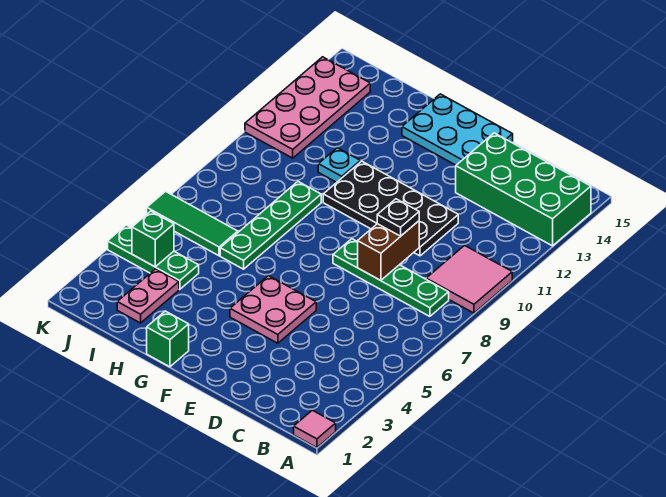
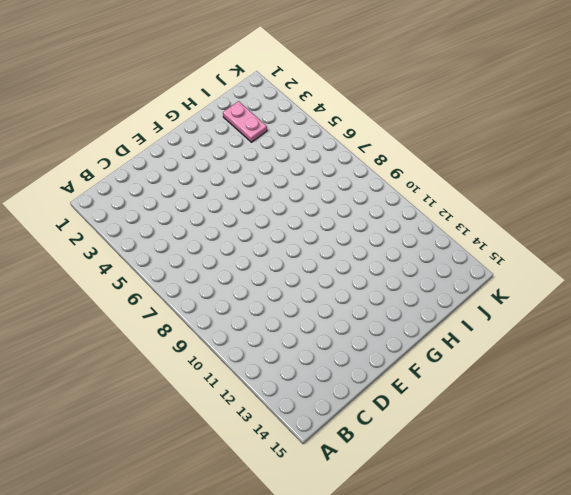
none -> pink tile A1 level 1
none -> pink tile A9:B10 level 1
none -> green brick A13:D14 level 1

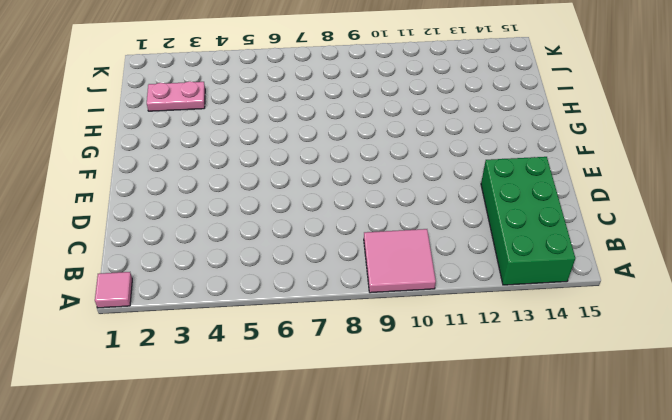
none -> green plate B8:E8 level 1
none -> black plate D10:G11 level 1
none -> pink plate E4:F5 level 1

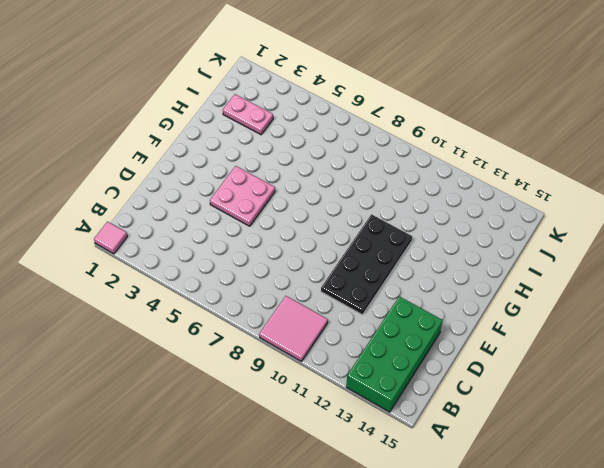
none -> green plate B8:E8 level 1
none -> cyan plate E14:G15 level 1
none -> green brick G1 level 1

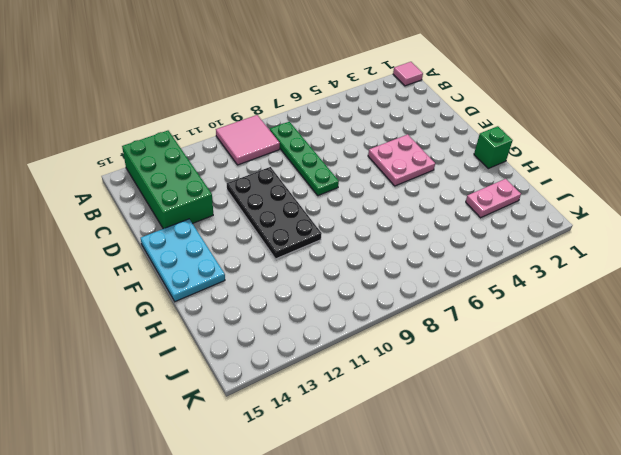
none -> green plate H6:H9 level 1
none -> cyan plate H11 level 1
none -> green plate I4:K4 level 1

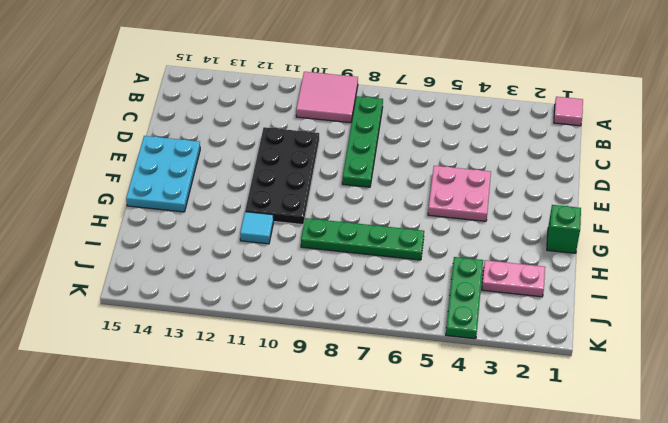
cyan tile H11 level 1 -> cyan plate H11 level 1
none -> green brick A13:D14 level 1
none -> green tile I6:K6 level 1
none -> pink plate J11:K14 level 1

